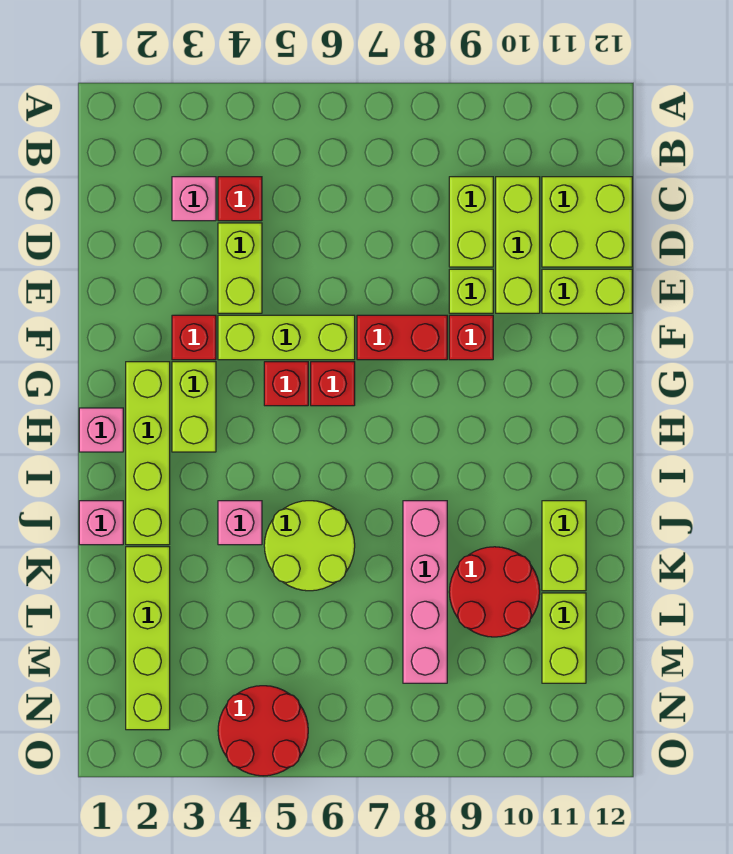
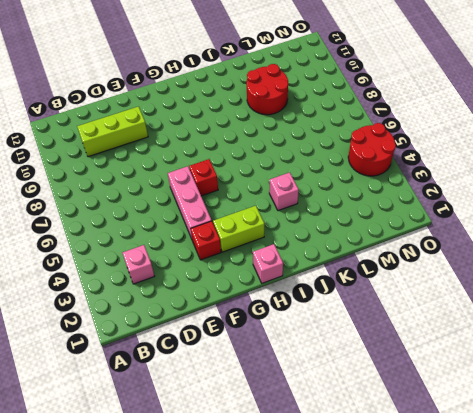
pink brick F4:F6 level 1 -> lime brick F4:F6 level 1
none -> red brick C4 level 1
none -> lime brick C9:D9 level 1
none -> lime brick C11:D12 level 1

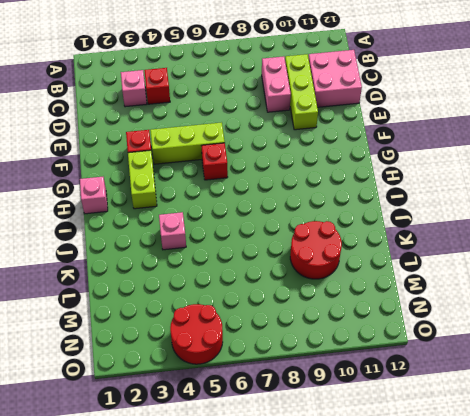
pink brick C9:D9 level 1 -> lime brick C9:D9 level 1
pink brick C11:D12 level 1 -> lime brick C11:D12 level 1
none -> lime brick D4:E4 level 1
none -> lime brick E9 level 1
none -> lime brick E11:E12 level 1

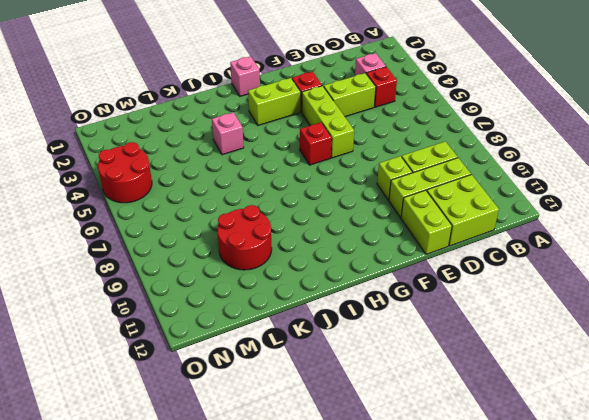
none -> red brick F7:F8 level 1
none -> red brick F9 level 1
none -> lime brick G2:J2 level 1

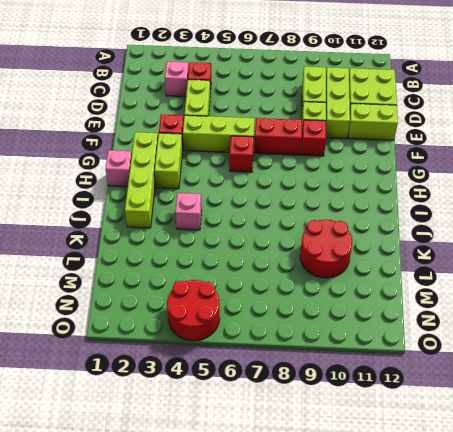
none -> red brick G5 level 1
none -> pink brick J1 level 1
none -> lime round brick J5:K6 level 1

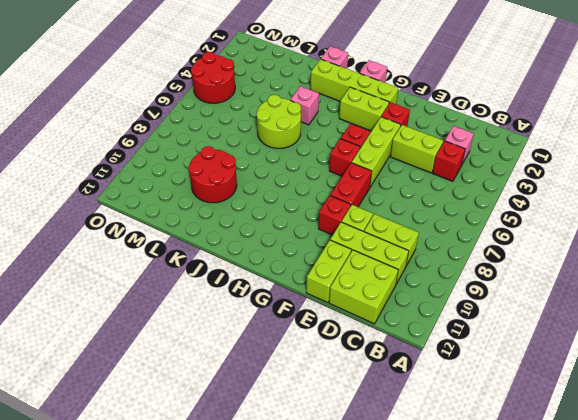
none -> pink brick J8:M8 level 1
none -> lime brick J11:K11 level 1
none -> lime brick K2:N2 level 1

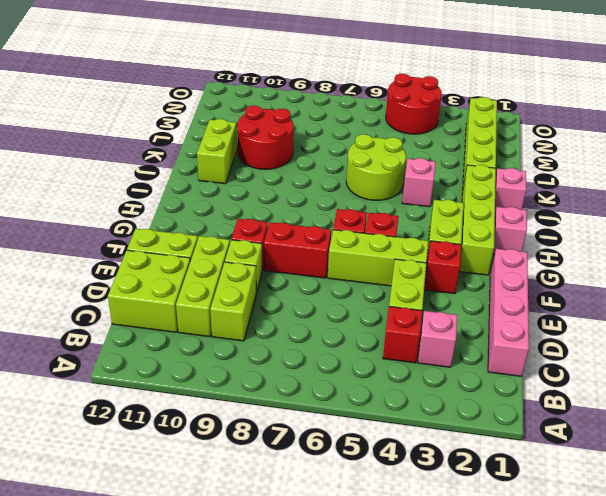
pink brick C1:F1 level 1 -> pink brick J8:M8 level 1
none -> lime brick L11:M11 level 1

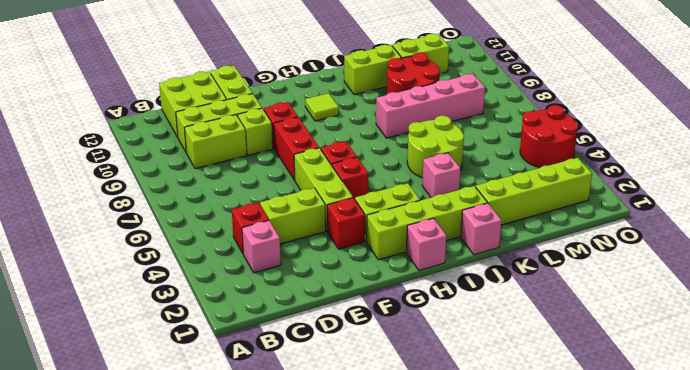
lime tile H10 level 1 -> none

